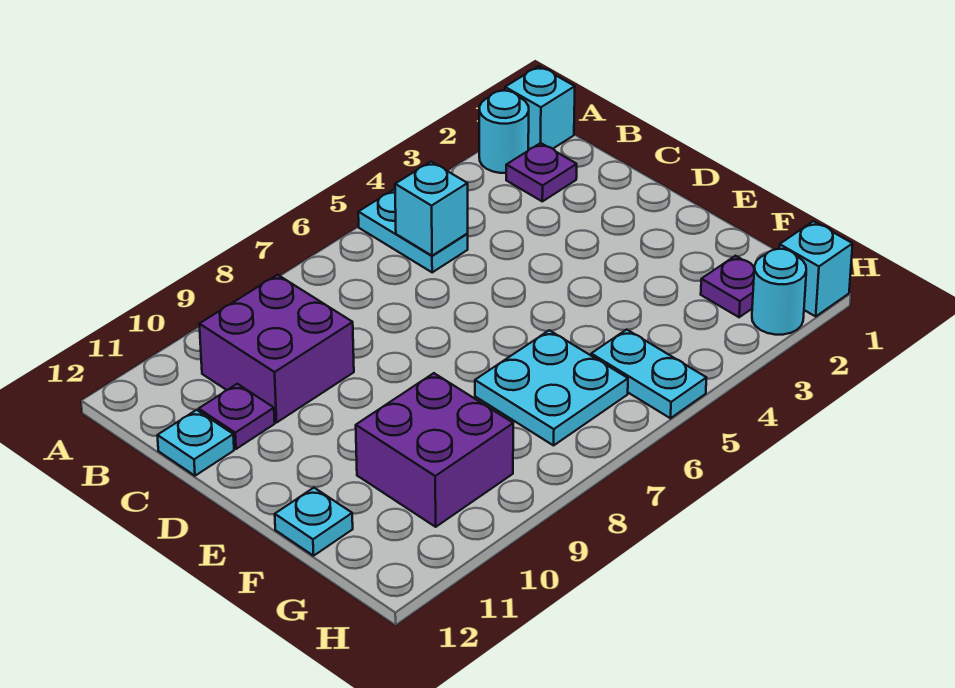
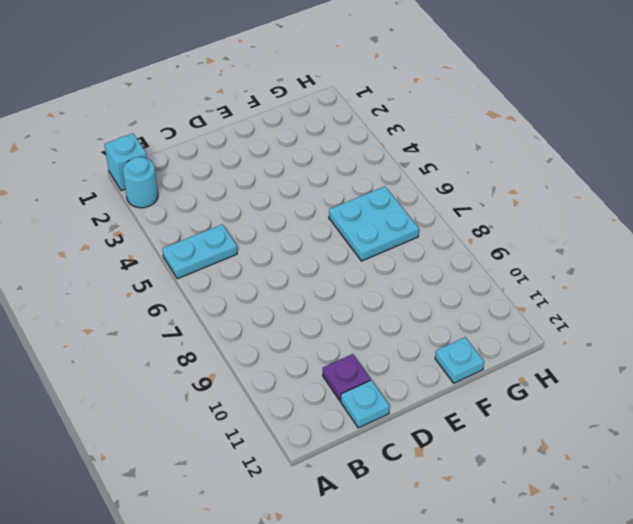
none -> purple plate B2 level 1
none -> purple brick B9:C10 level 1
none -> purple brick F9:G10 level 1

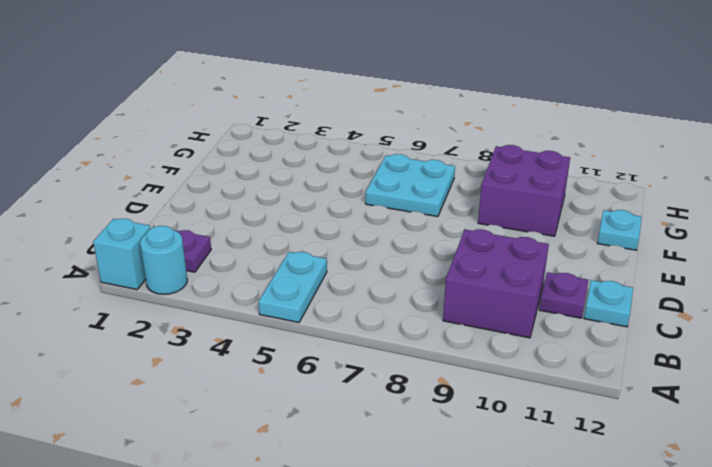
none -> purple plate G2 level 1
none -> cyan plate G5:H5 level 1
none -> cyan brick H1 level 1

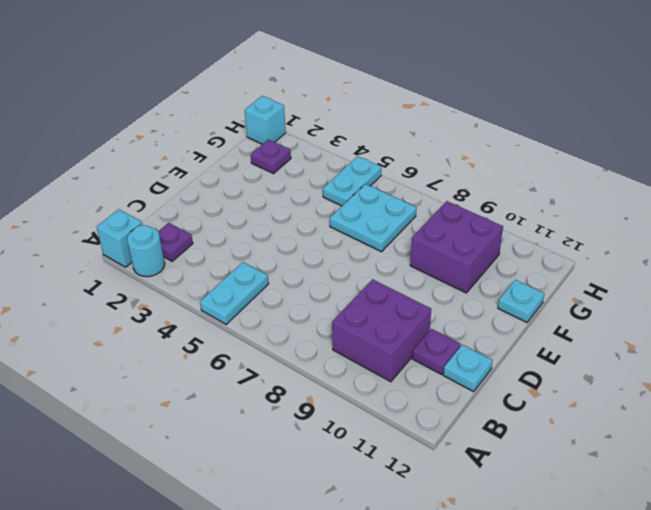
none -> cyan round brick H2 level 1
none -> cyan brick B5 level 2

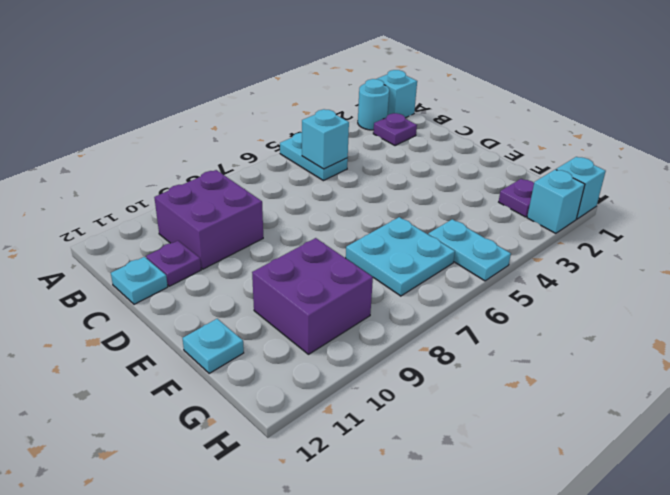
cyan brick H2 level 1 -> cyan round brick H2 level 1

